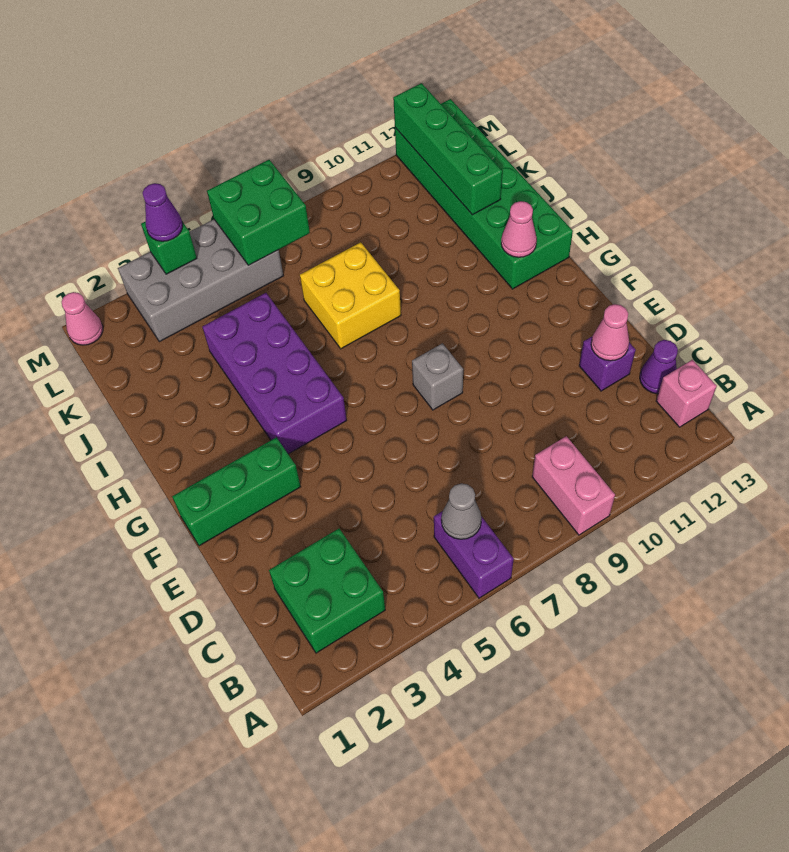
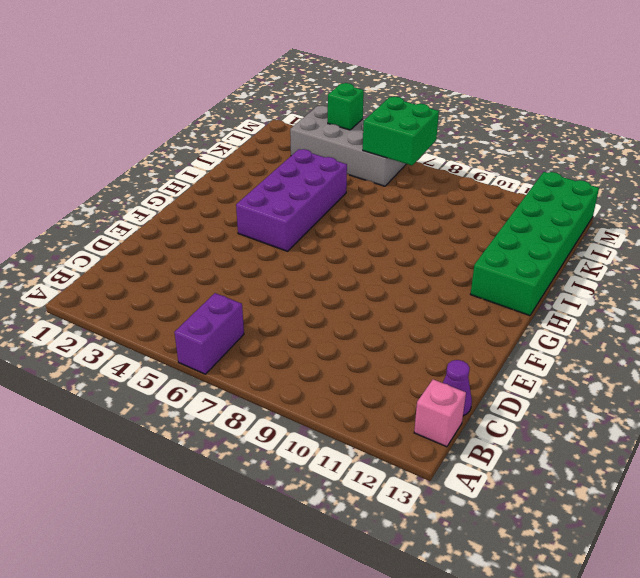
none -> pink brick A9:B9 level 1
none -> green brick B2:C3 level 1
none -> purple brick D12 level 1

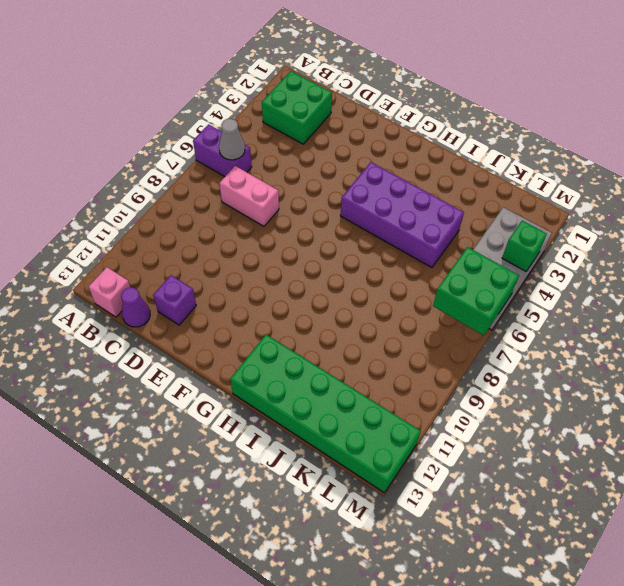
pink brick C7:D7 level 1 -> pink brick A9:B9 level 1
none -> green brick F1:F3 level 1
none -> grey brick F8 level 1
none -> yellow brick I7:J8 level 1

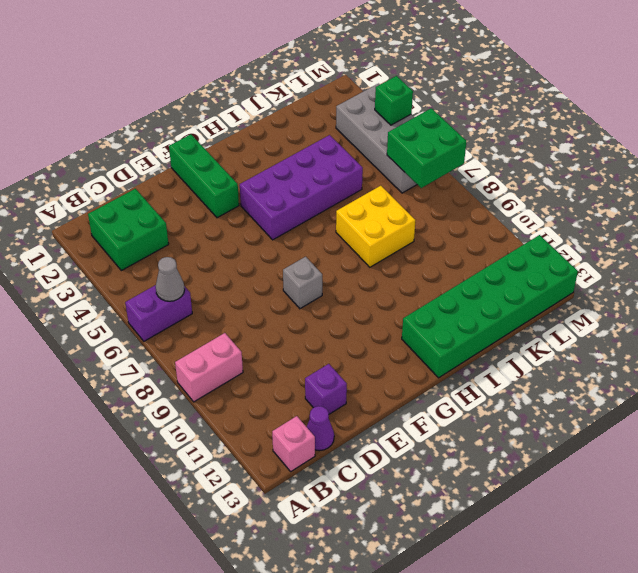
none -> pink cone M1 level 1
none -> pink cone D12 level 2
none -> pink cone H12 level 2

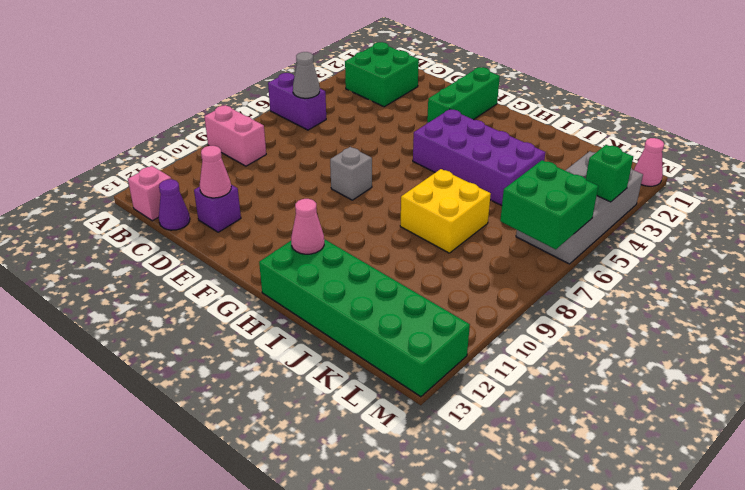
none -> green brick J12:M12 level 2
none -> purple cone M4 level 3

